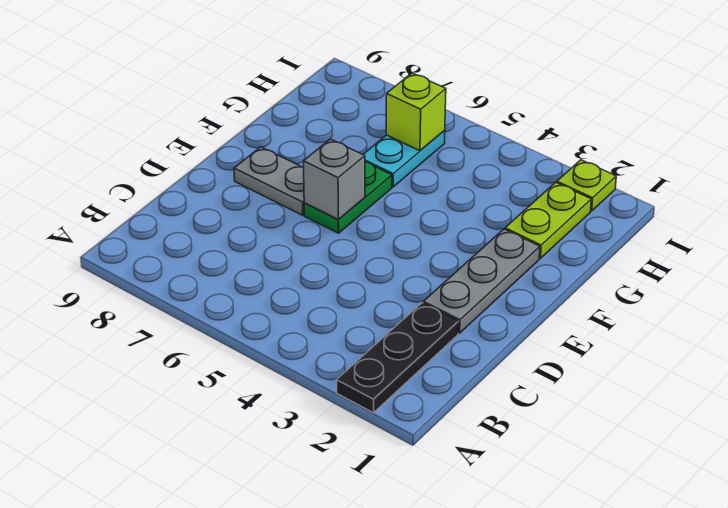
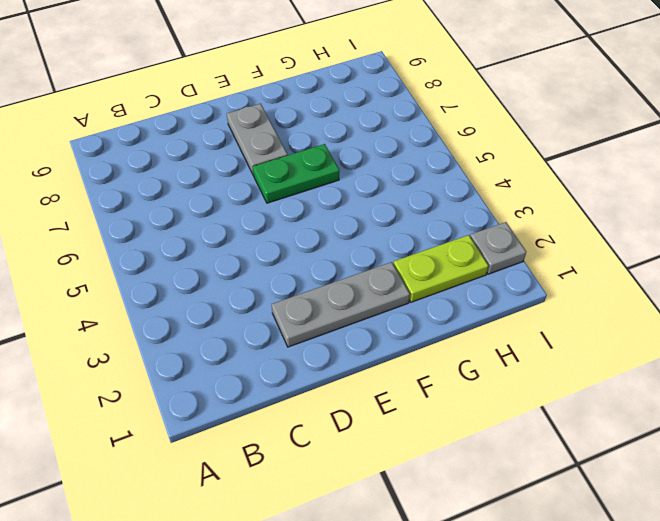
grey plate I2 level 1 -> lime plate I2 level 1
none -> black plate A2:C2 level 1
none -> cyan plate G6:H6 level 1

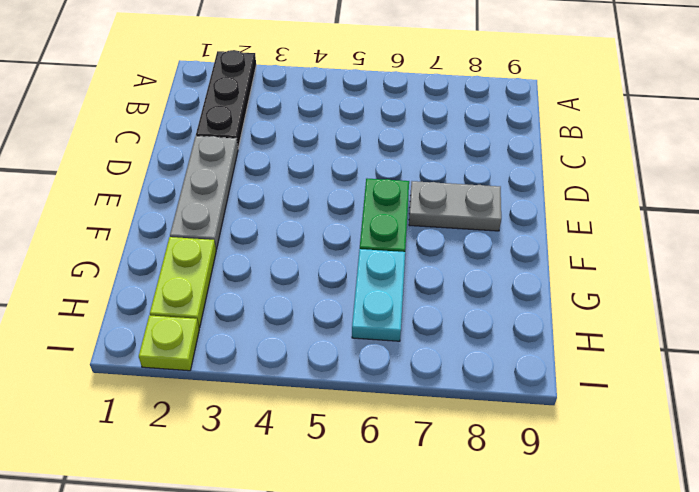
none -> grey brick E6 level 2
none -> lime brick H6 level 2

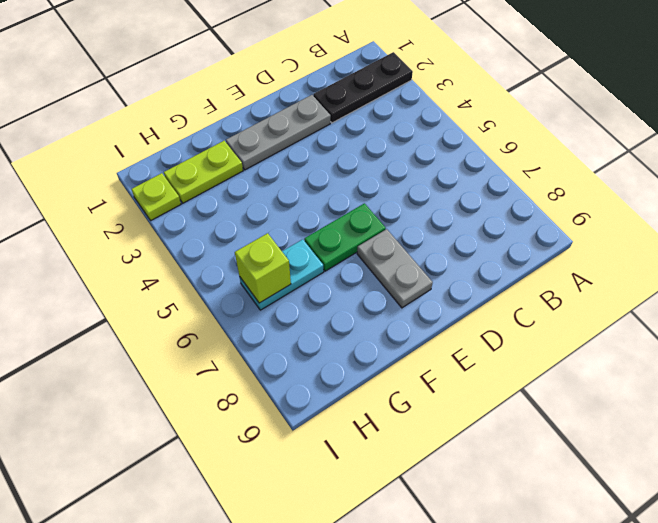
none -> grey brick E6 level 2

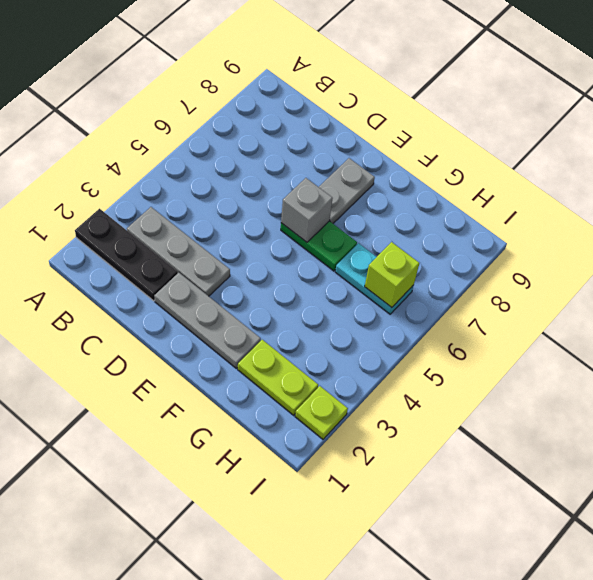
grey plate B3:D3 level 1 -> none

